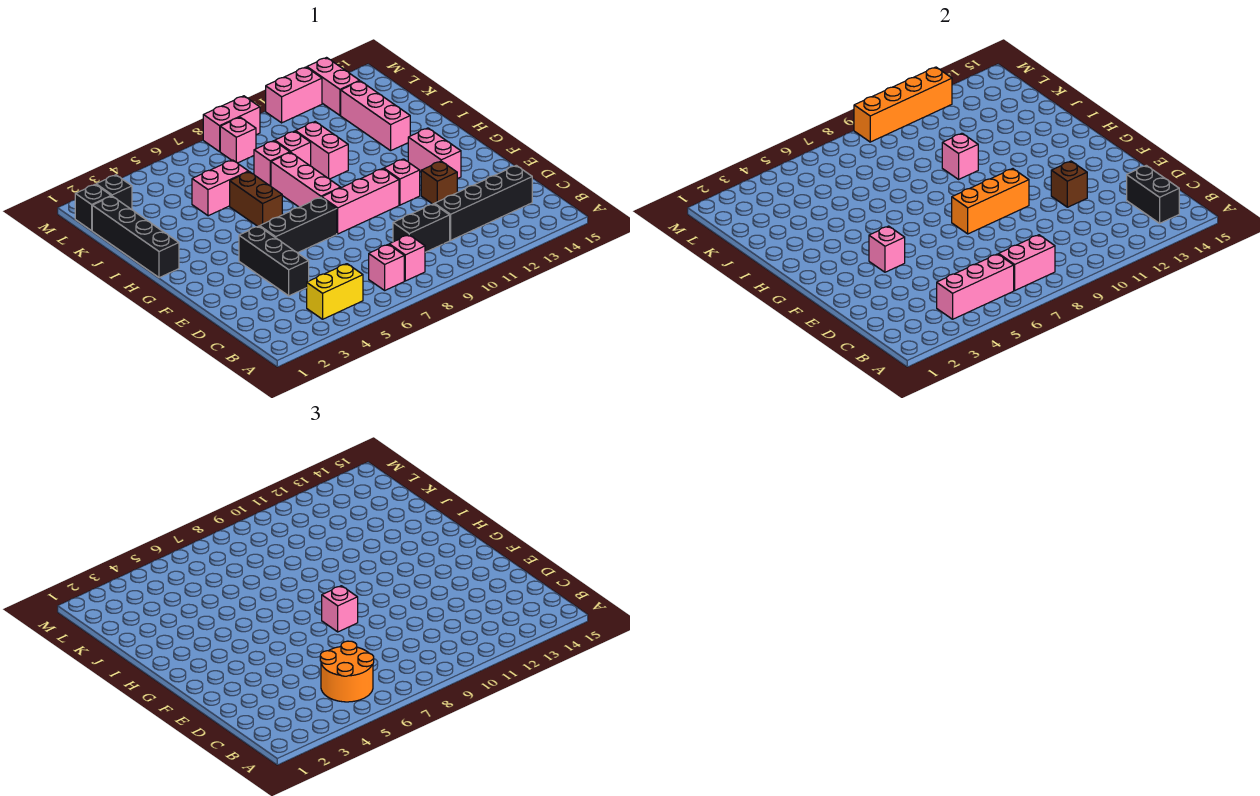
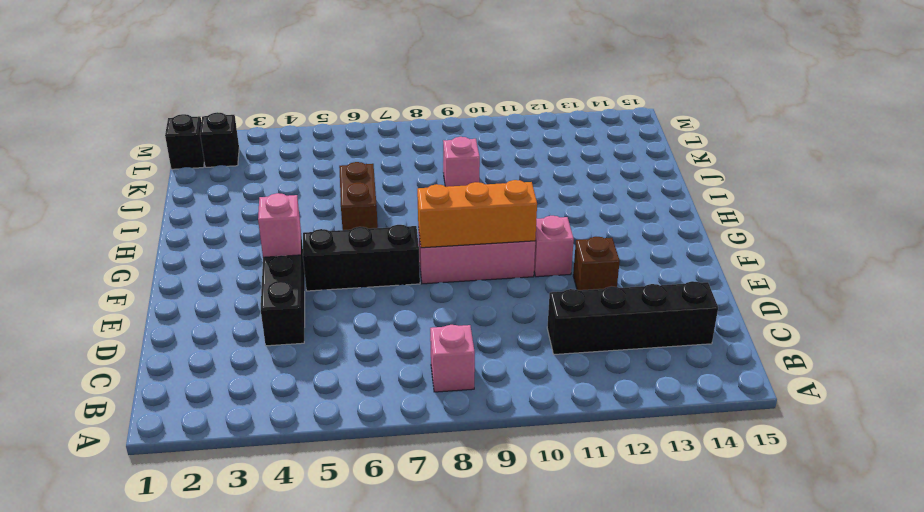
none -> yellow brick B4:B5 level 1
none -> pink brick B7 level 1
none -> black brick C9:C10 level 1
none -> pink brick F13:G13 level 1

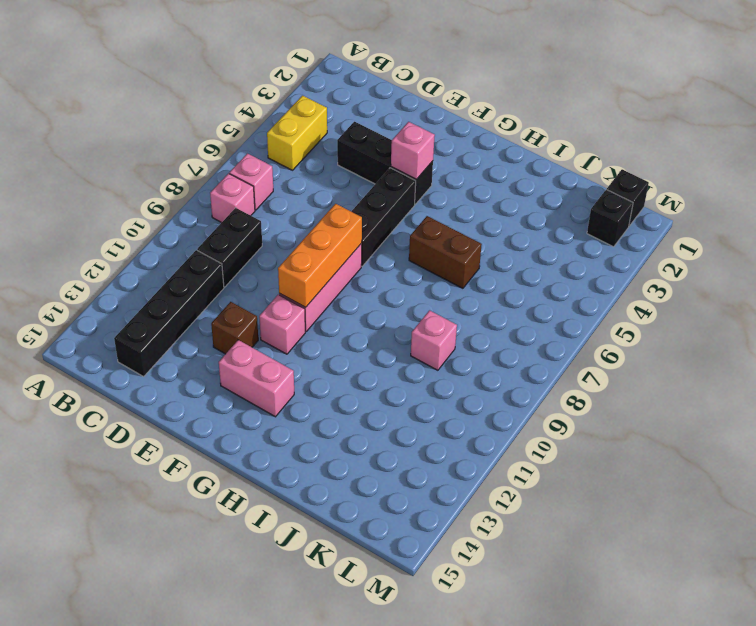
none -> pink brick G8:I8 level 1
none -> black brick H1:K1 level 1
none -> pink brick I10:J10 level 1
none -> pink brick I13:K13 level 1

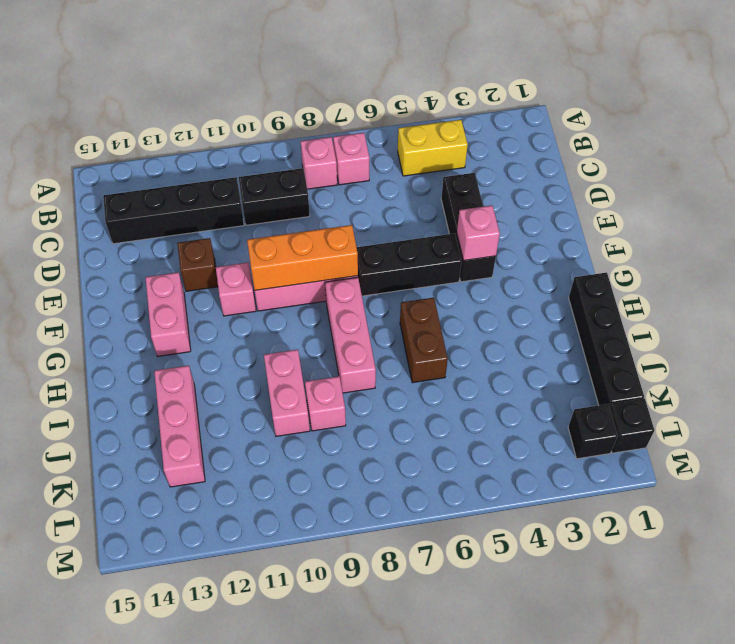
none -> pink brick J5:J6 level 1
none -> pink brick J8 level 1
none -> pink brick L8 level 1
none -> pink brick L13:M13 level 1

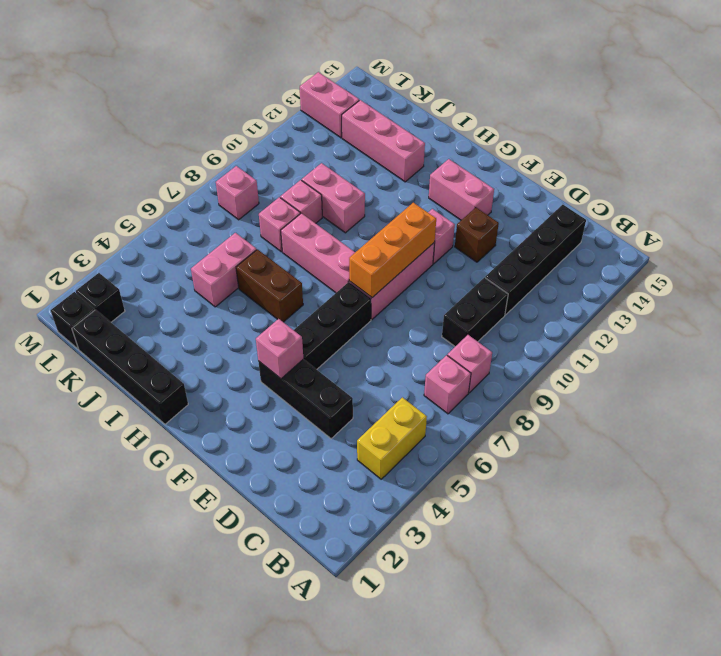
none -> pink brick M8:M9 level 1
none -> pink brick M11:M12 level 1
none -> pink brick B4:B6 level 2
none -> pink brick B7:B8 level 2

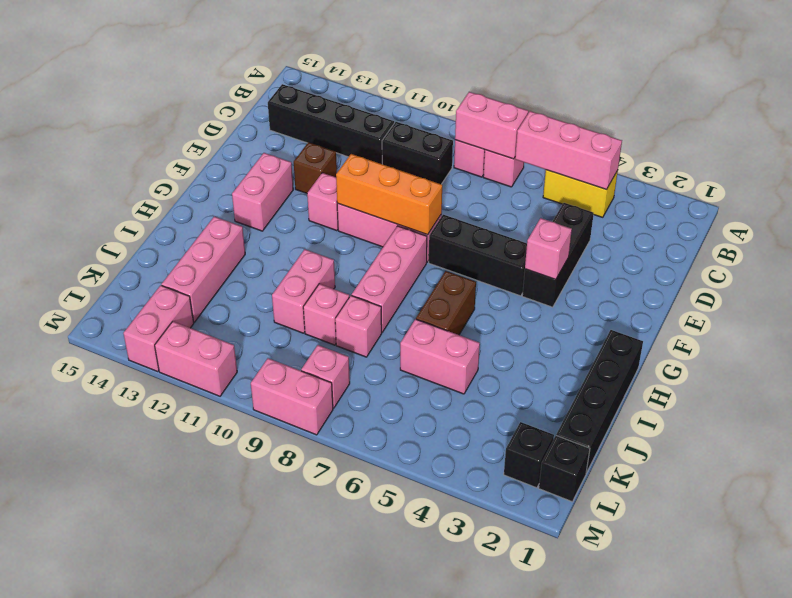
none -> black brick B14:C14 level 2
none -> brown brick E12 level 2
none -> pink brick I10 level 2
none -> orange brick M9:M12 level 2

